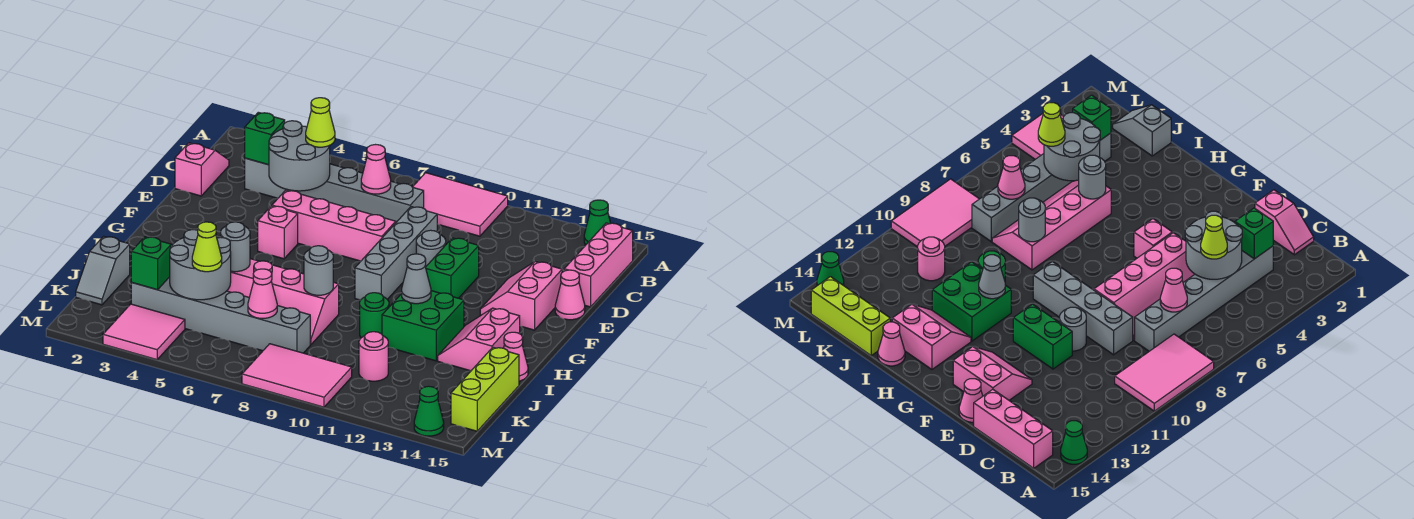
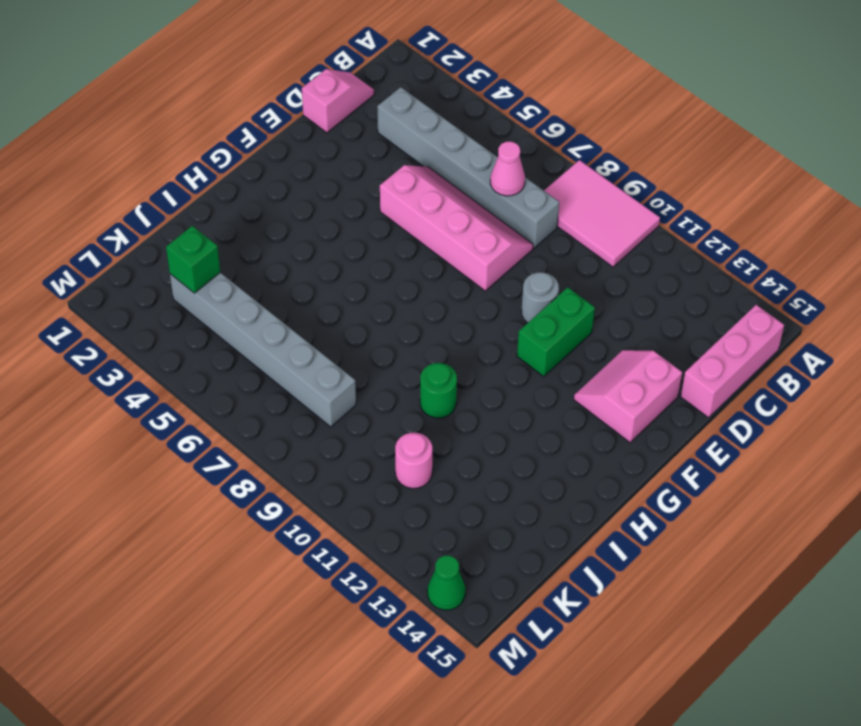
none -> green cone A14 level 1
none -> grey brick D9:G9 level 1
none -> pink cone E15 level 1
none -> pink brick F5 level 1

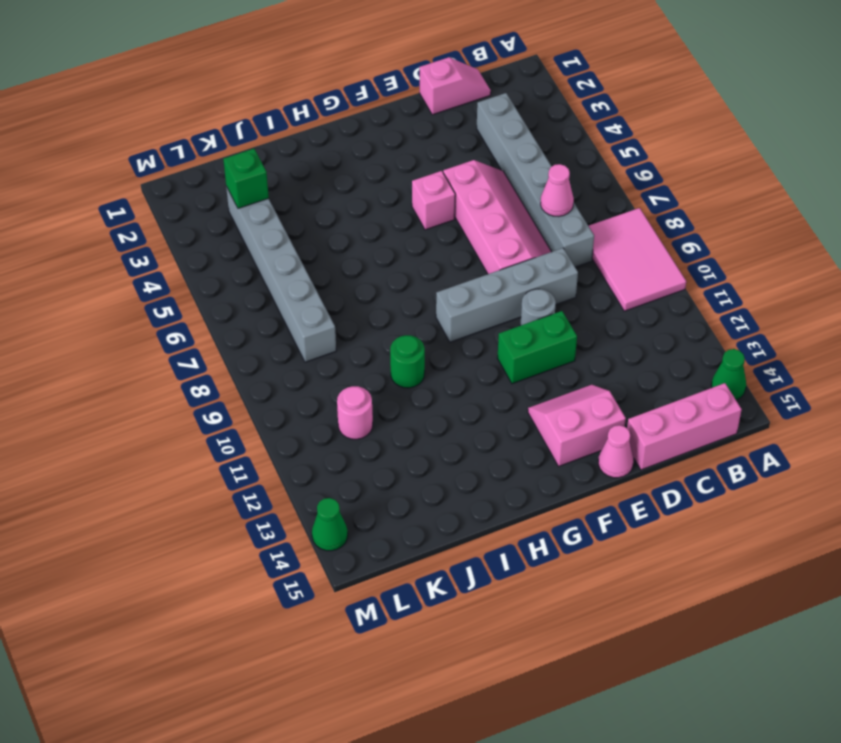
none -> green brick H11:I12 level 1
none -> pink slope H13:I14 level 1 top 14
none -> pink slope I5:J8 level 1 top I
none -> pink cone I15 level 1

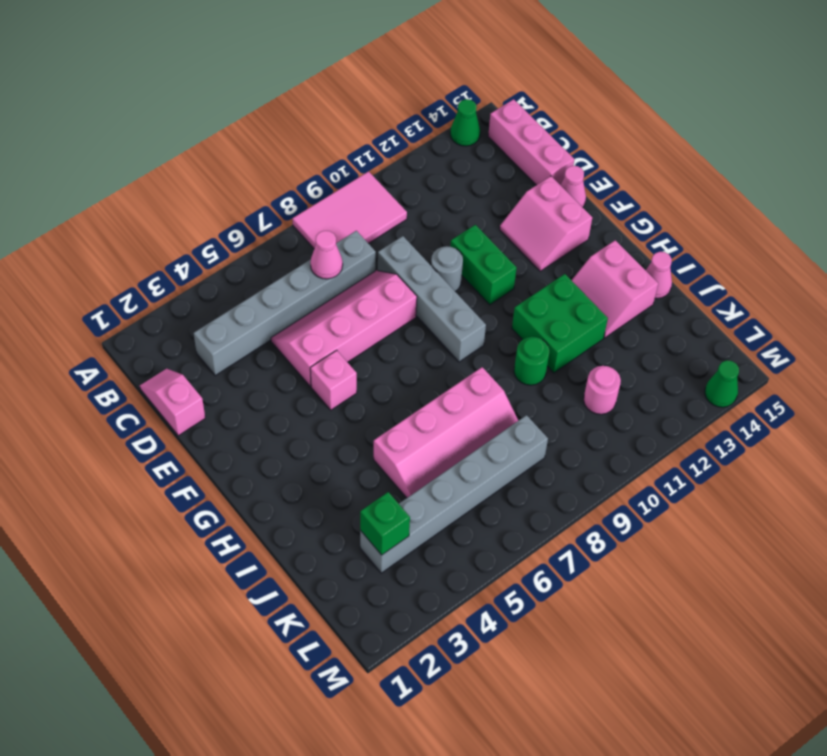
none -> grey slope J1:K1 level 1 top J
none -> lime brick J15:L15 level 1
none -> pink tile L3:M4 level 1
none -> pink tile L8:M10 level 1

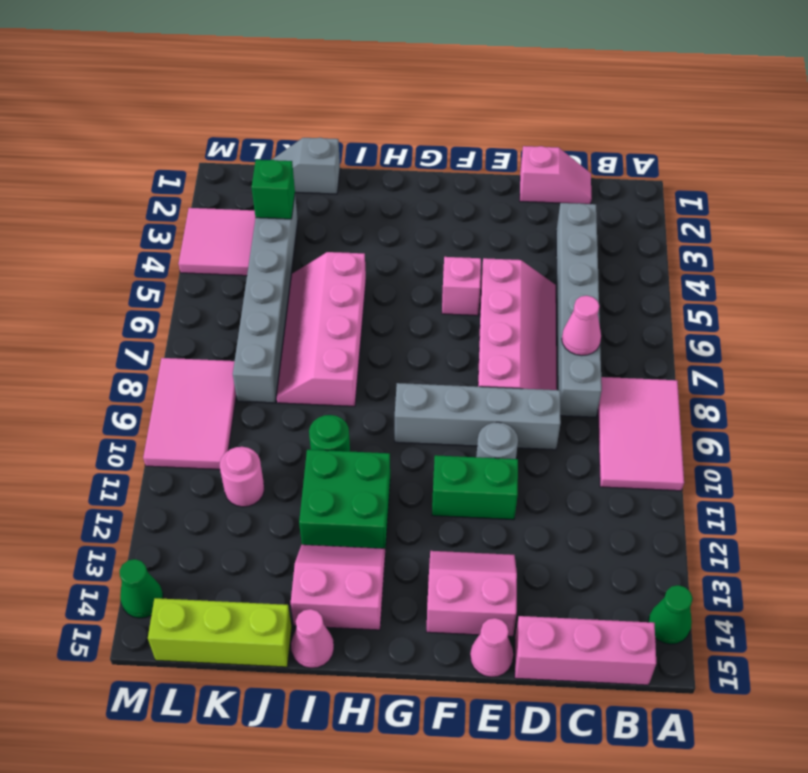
none -> green brick C3 level 2
none -> grey round brick C4:D5 level 2
none -> grey cone H11 level 2
none -> grey round brick I5 level 2

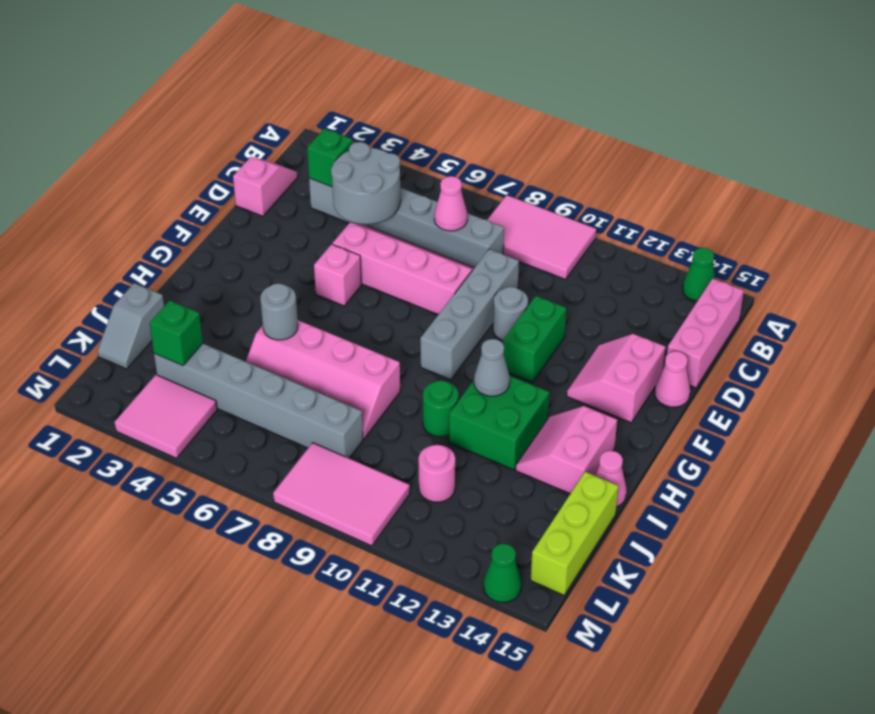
none -> grey round brick I8 level 2
none -> grey round brick J4:K5 level 2
none -> pink cone K7 level 2
none -> lime cone C5 level 3

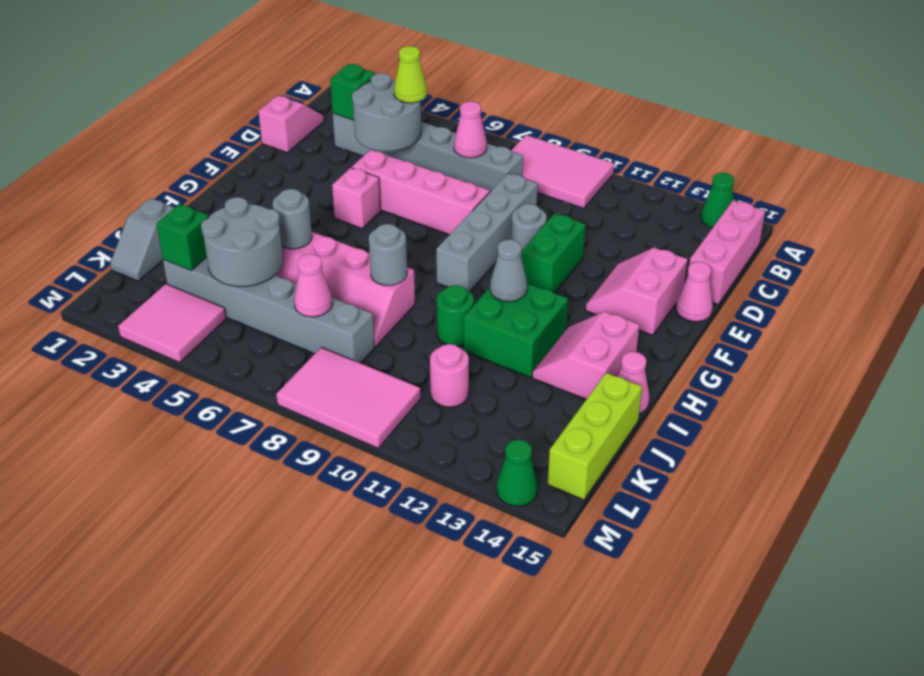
none -> lime cone K5 level 3

